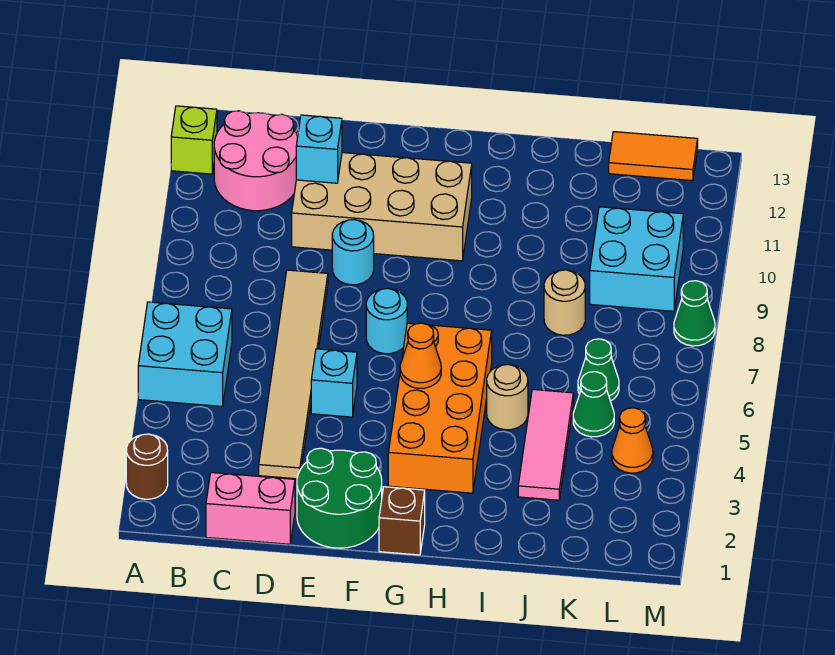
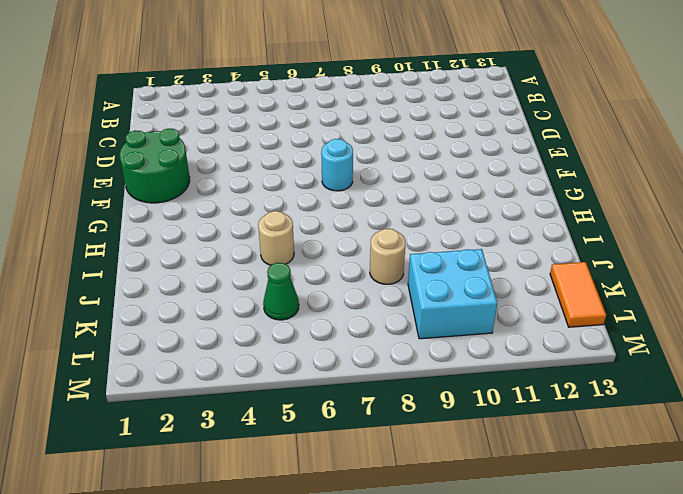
none -> brown round brick A2 level 1
none -> cyan brick A5:B6 level 1
none -> lime brick A12 level 1

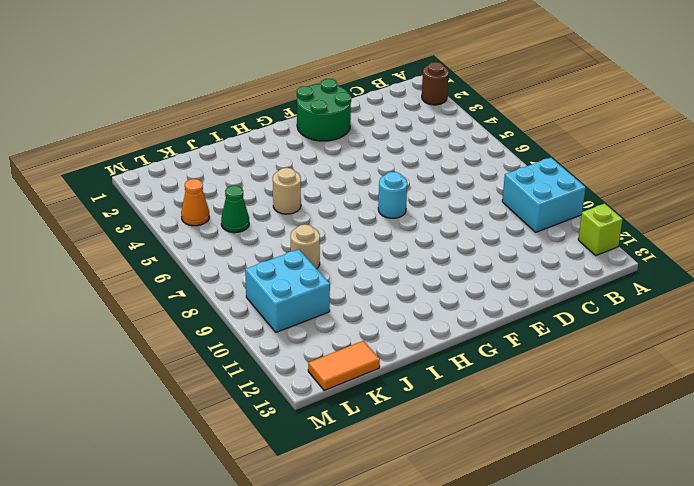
cyan brick A9:B10 level 1 -> cyan brick A5:B6 level 1
none -> pink round brick B11:C12 level 1
none -> pink brick C1:D1 level 1
none -> tan tile D3:D8 level 1

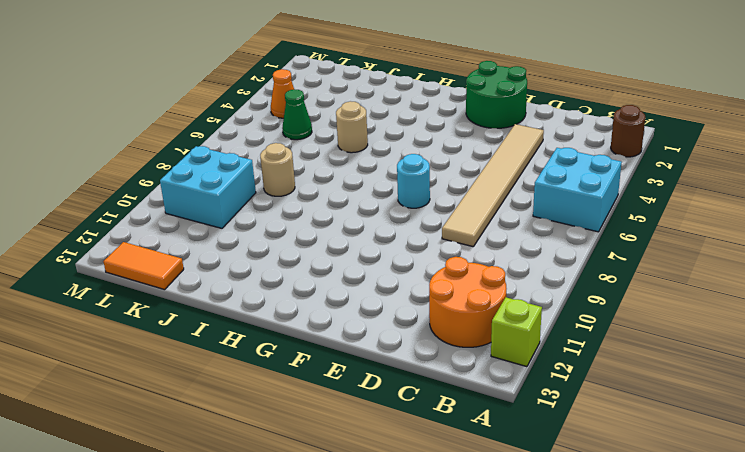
orange round brick B11:C12 level 1 -> pink round brick B11:C12 level 1
none -> pink brick C1:D1 level 1
none -> tan brick D10:G11 level 1
none -> cyan brick E5 level 1

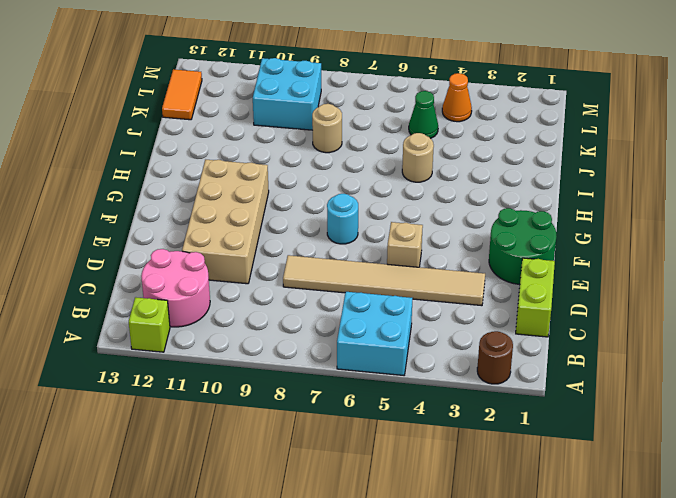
lime brick C1:D1 level 1 -> pink brick C1:D1 level 1
tan brick E5 level 1 -> cyan brick E5 level 1
none -> cyan round brick E9 level 1
none -> brown brick G1 level 1
none -> orange brick G3:H6 level 1

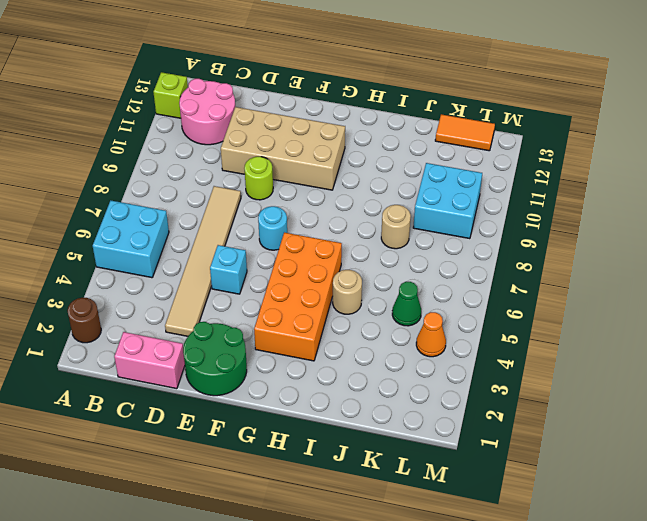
lime round brick E9 level 1 -> cyan round brick E9 level 1
none -> brown brick G1 level 1
none -> pink tile J3:J5 level 1
none -> green cone K6 level 1

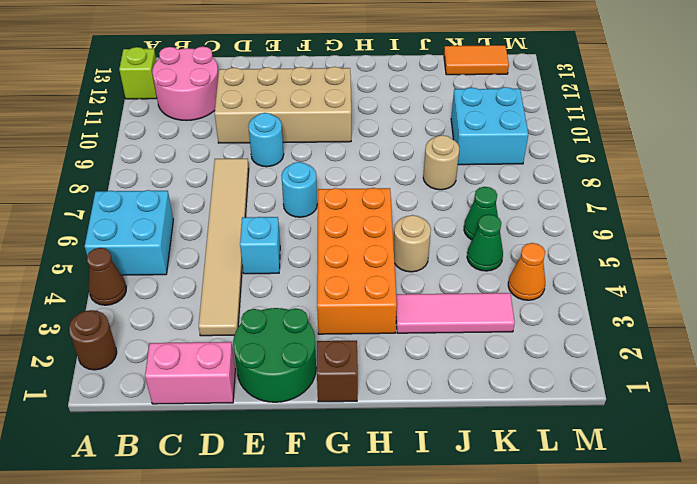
brown cone A4 level 1 -> none
pink tile I3:K3 level 1 -> pink tile J3:J5 level 1
none -> green cone M8 level 1
none -> cyan brick D11 level 2
none -> orange cone G5 level 2

